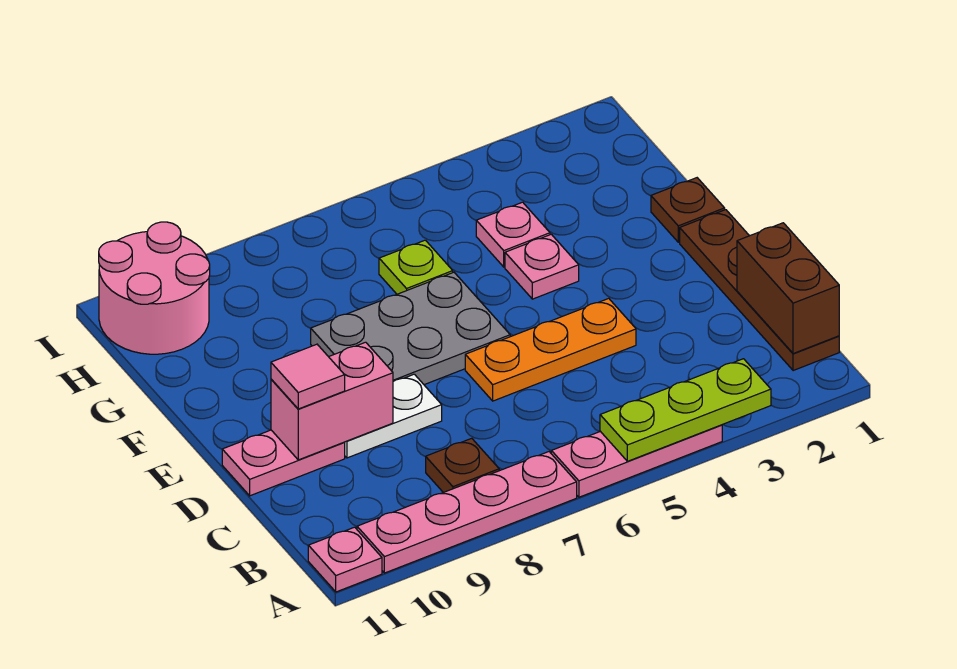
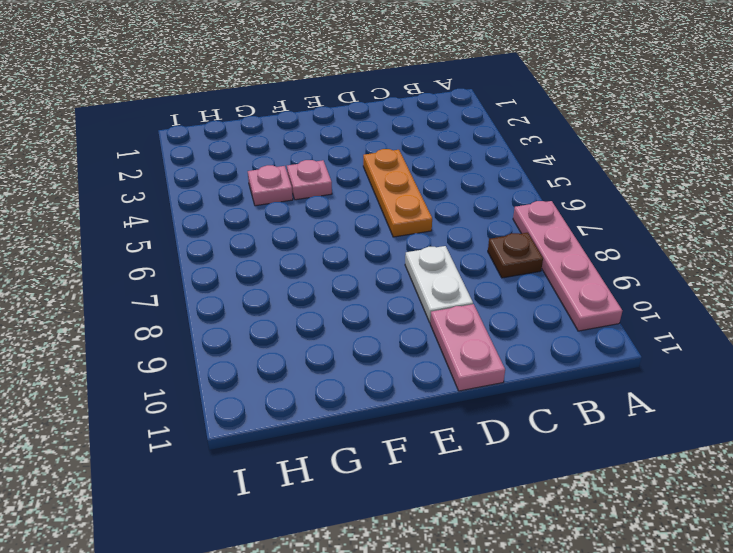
none -> pink plate A4:A6 level 1
none -> pink plate A11 level 1
none -> brown plate B1:E1 level 1

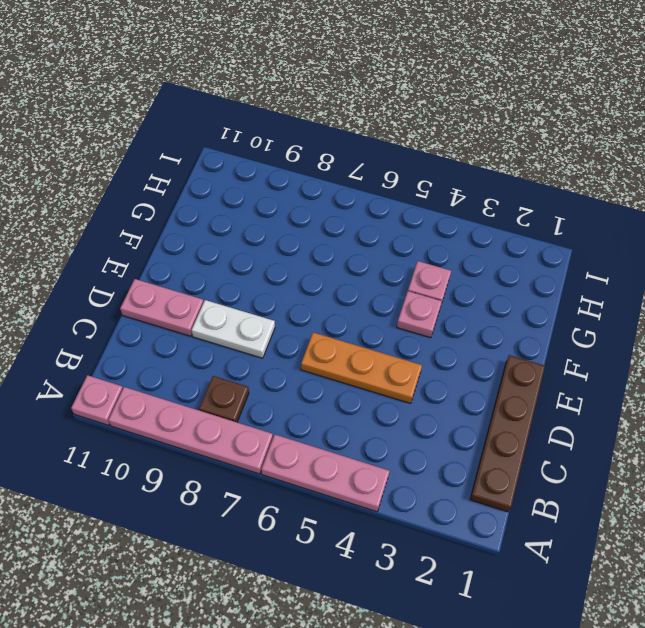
none -> grey plate E6:F8 level 1
none -> brown plate F1 level 1
none -> lime plate G6 level 1

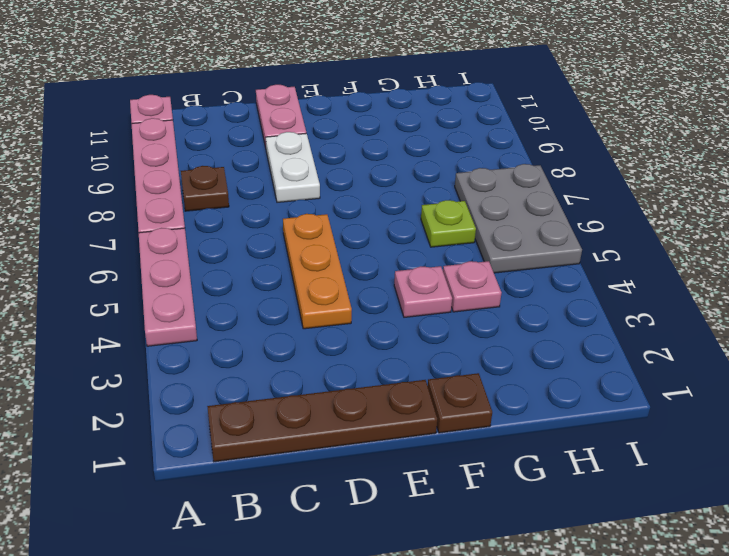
grey plate H5:I7 level 1 -> grey plate E6:F8 level 1
none -> pink round brick H10:I11 level 1
none -> lime plate A3:A5 level 2
none -> brown brick B1:C1 level 2

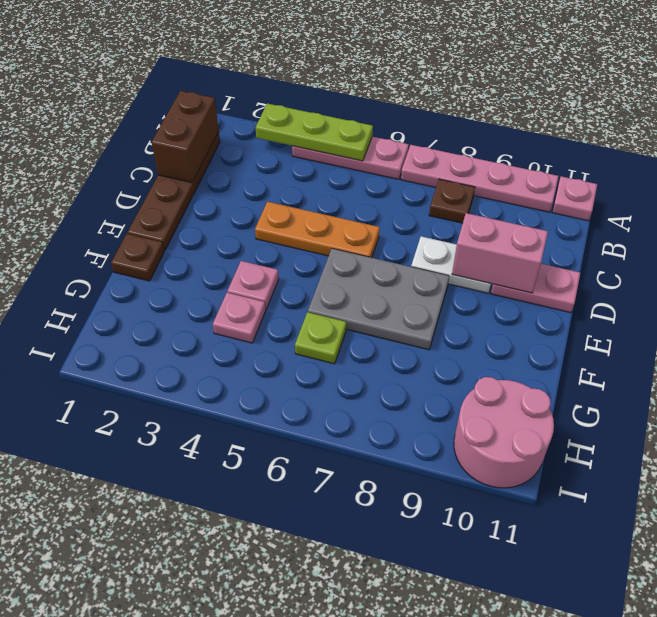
none -> pink tile D10 level 3

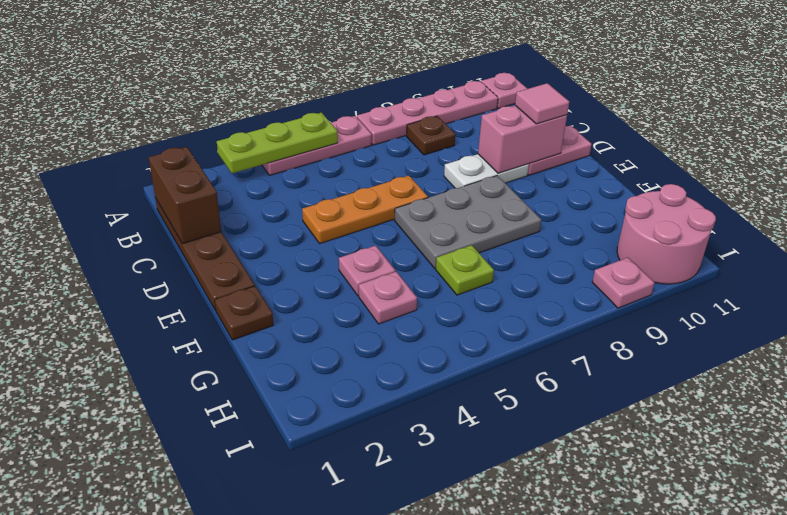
pink plate I9 level 1 -> none

